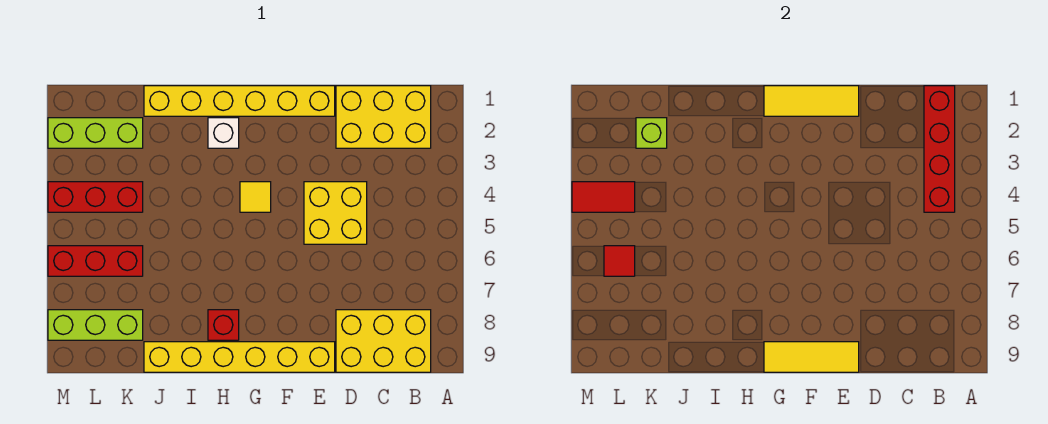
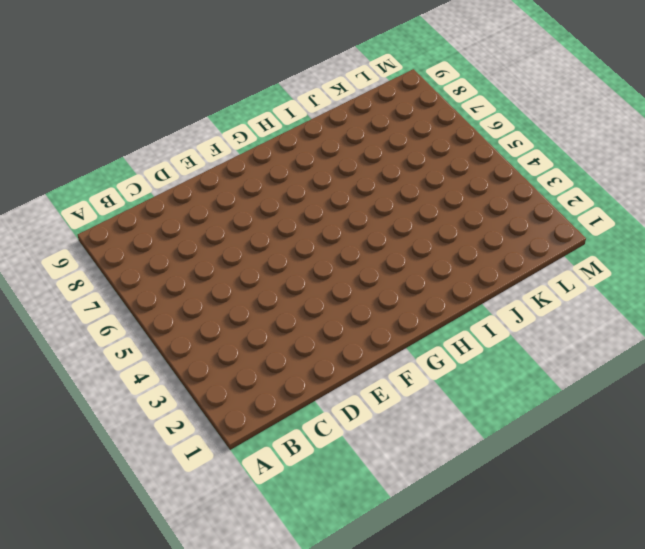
none -> yellow brick B1:D2 level 1
none -> yellow brick B8:D9 level 1
none -> yellow brick D4:E5 level 1

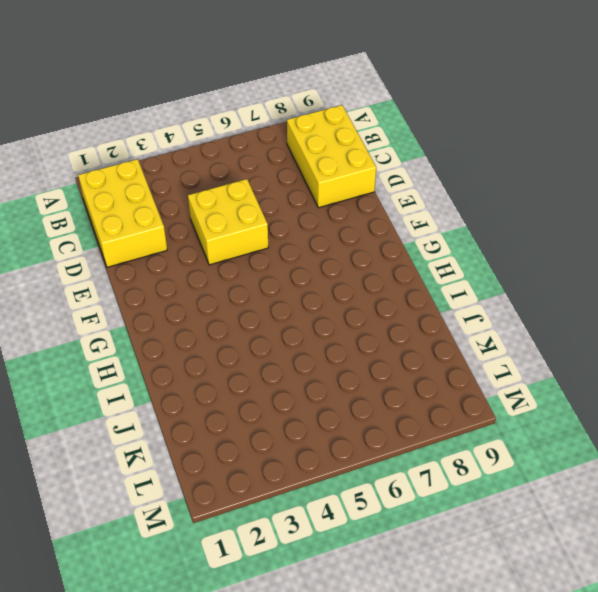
none -> yellow brick E1:J1 level 1
none -> yellow brick E9:J9 level 1
none -> yellow tile G4 level 1

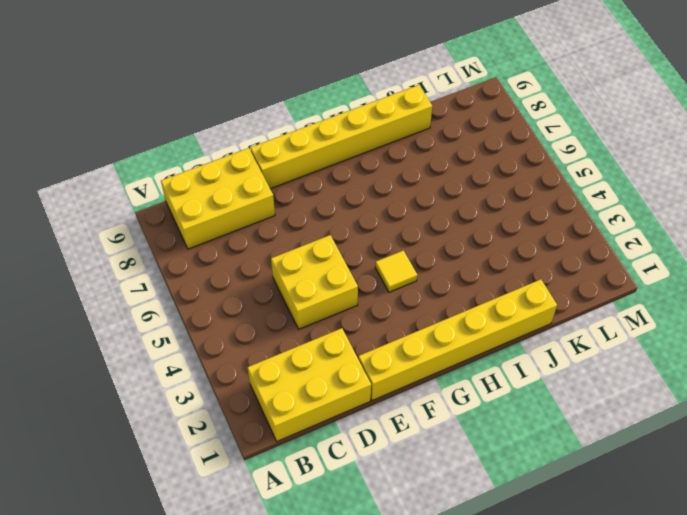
none -> white brick H2 level 1
none -> red brick H8 level 1
none -> lime brick K2:M2 level 1

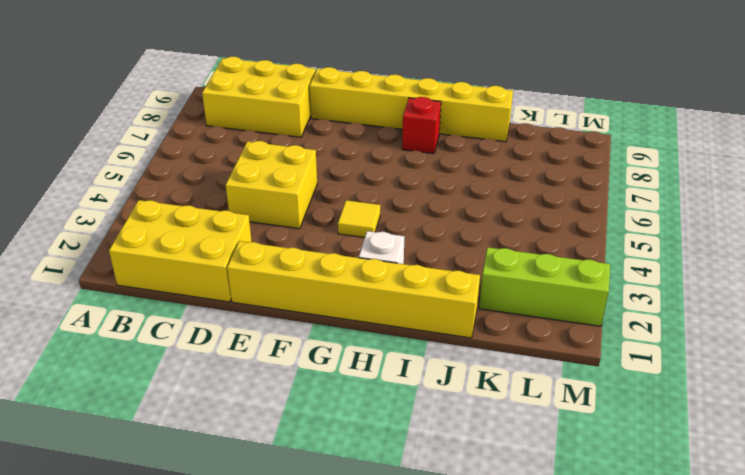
none -> red brick K4:M4 level 1
none -> red brick K6:M6 level 1
none -> lime brick K8:M8 level 1

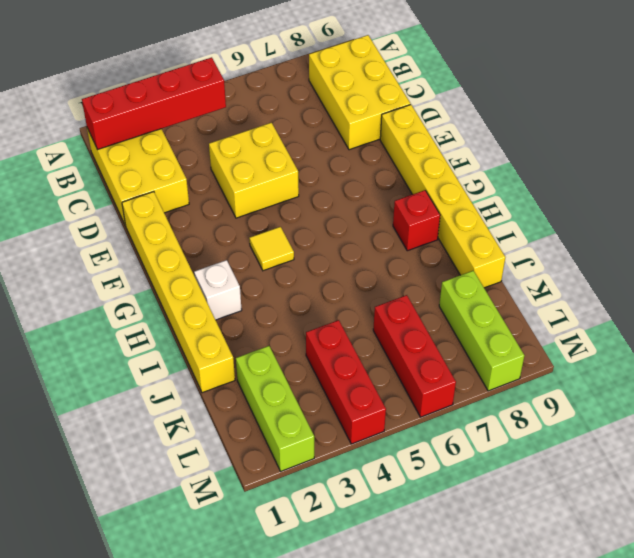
none -> yellow tile E1:G1 level 2
none -> yellow tile E9:G9 level 2
none -> lime brick K2 level 2

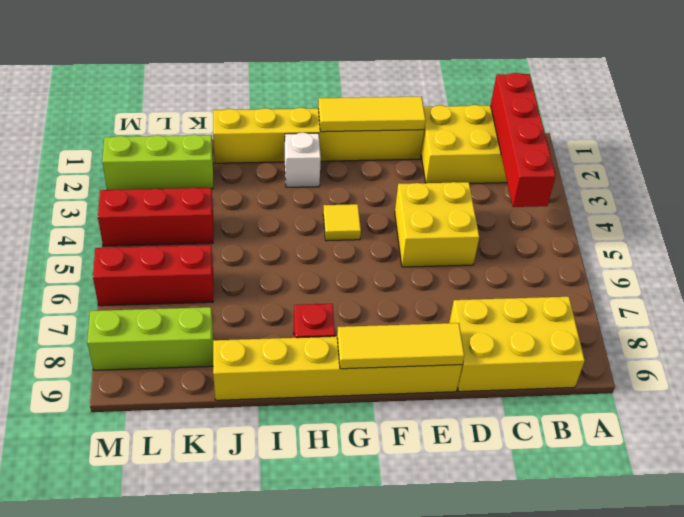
none -> lime brick K2 level 2
none -> red tile L4:M4 level 2
none -> red tile L6 level 2

